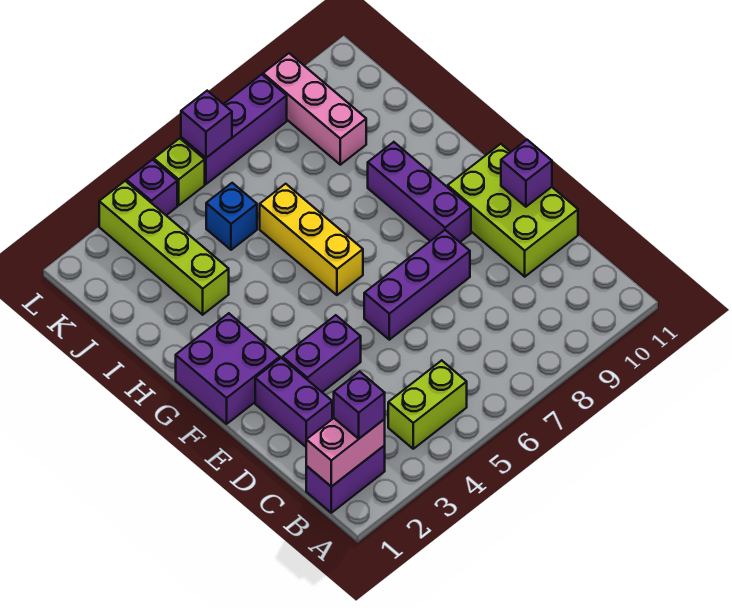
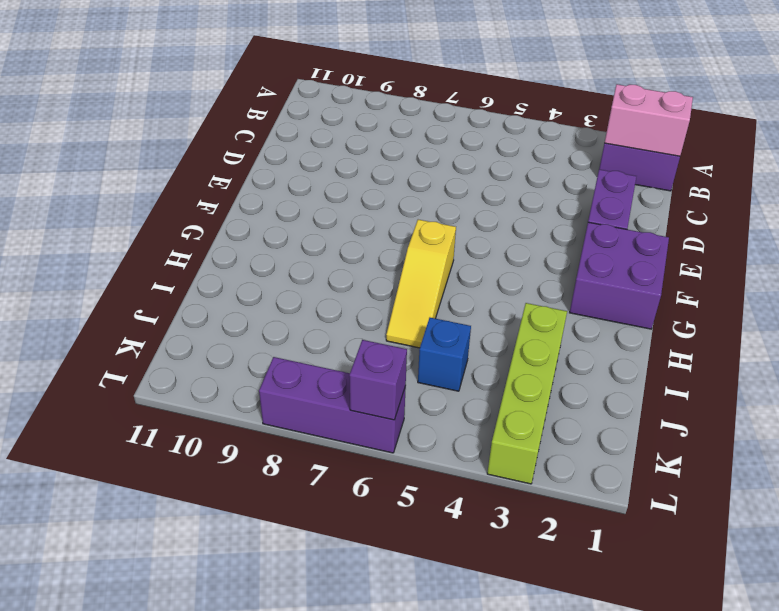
yellow slope G6:I6 level 1 top G -> yellow brick G6:I6 level 1
none -> lime brick B4:B5 level 1
none -> lime brick D10:F11 level 1
none -> purple brick E3:E4 level 1

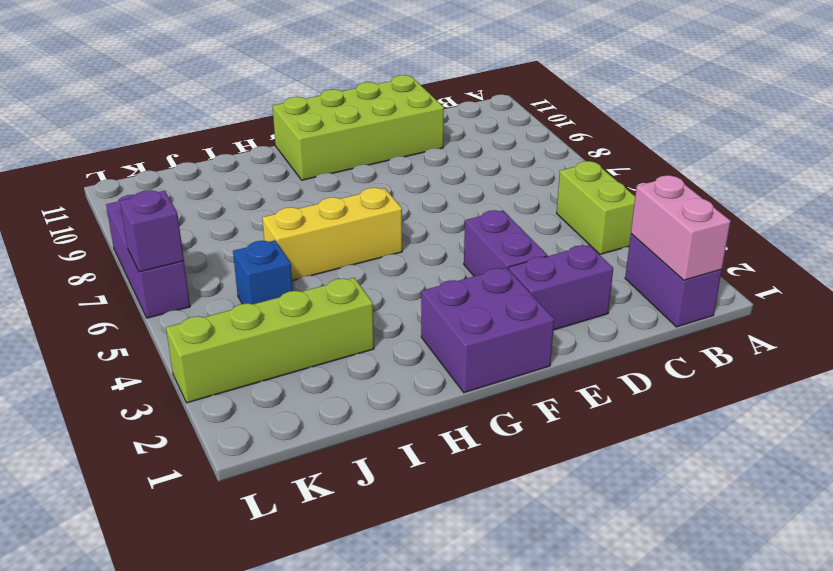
lime brick D10:G11 level 1 -> lime brick D10:F11 level 1
none -> purple brick E6:E8 level 1
none -> purple brick F9:H9 level 1
none -> pink brick J9:L9 level 1

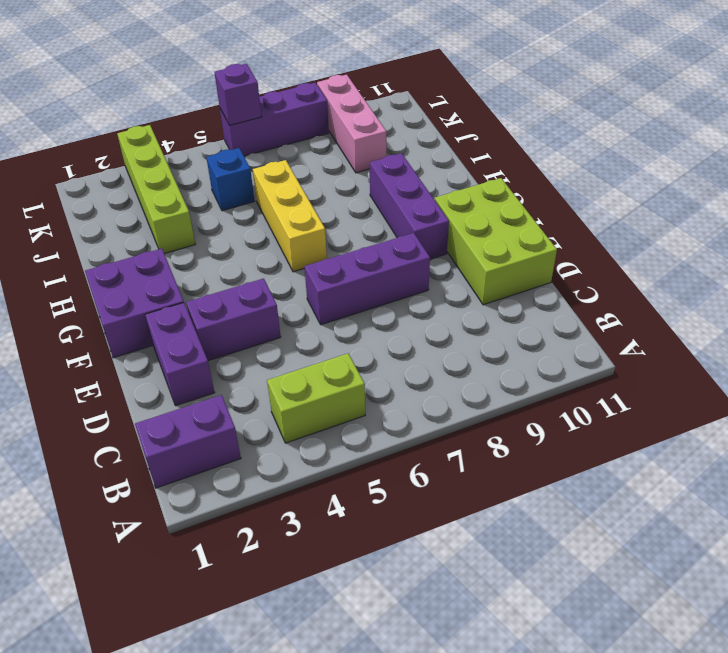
none -> purple brick L4 level 1
none -> lime brick L5 level 1
none -> pink brick B1:B2 level 2

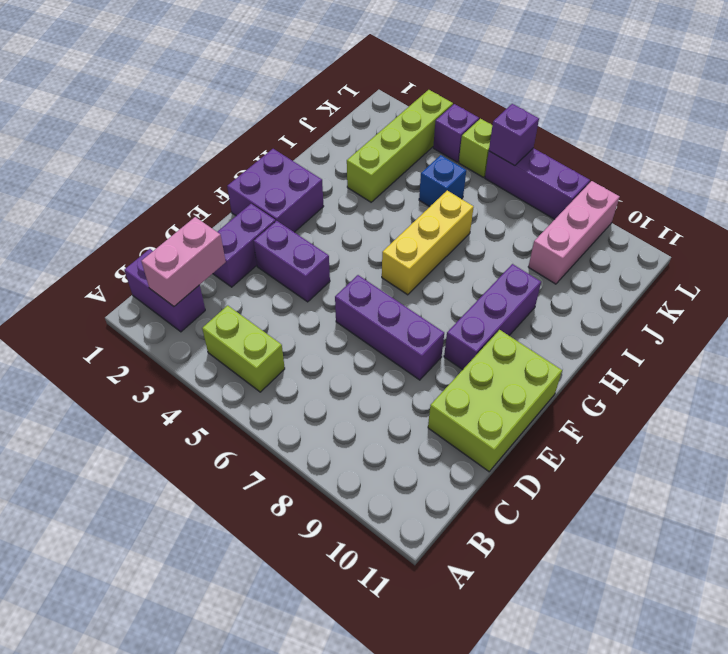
pink brick B2:C2 level 2 -> pink brick B1:B2 level 2
none -> purple brick E11 level 2
none -> purple brick B2 level 3

